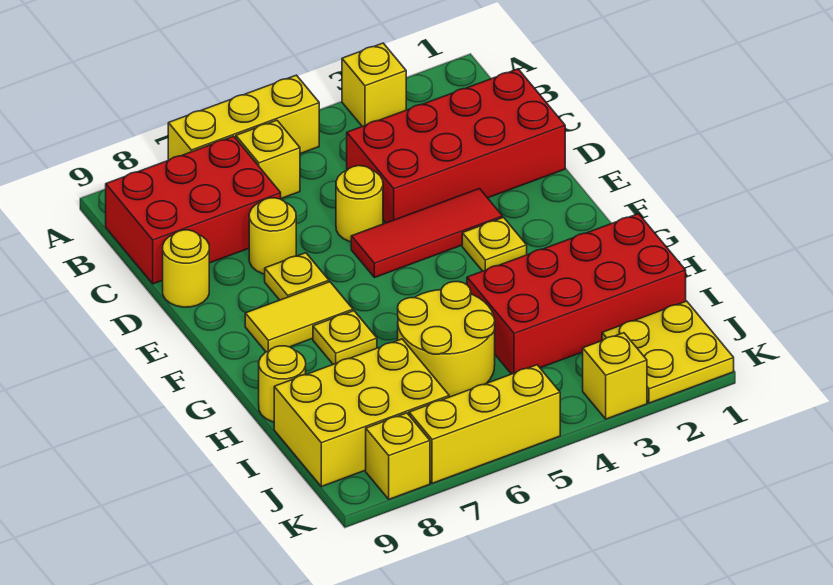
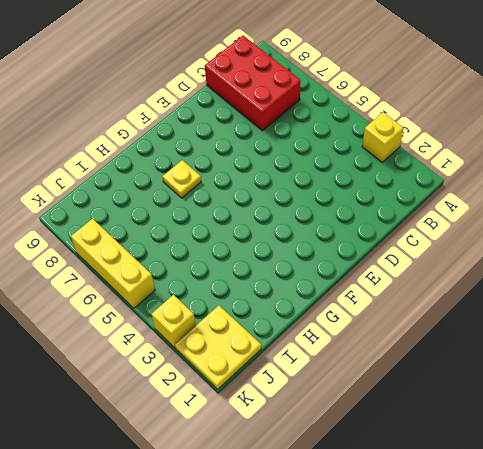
none -> yellow brick A5:A7 level 1
none -> yellow brick B6 level 1
none -> red brick C1:D4 level 1

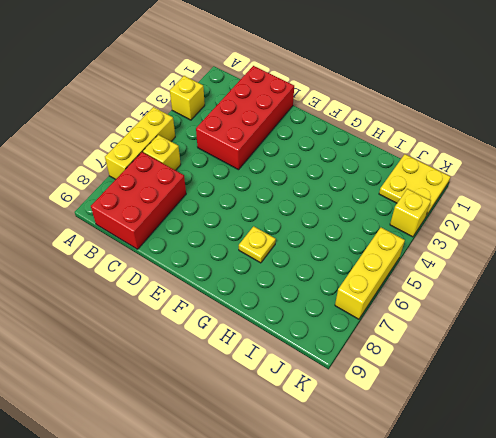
none -> yellow round brick D5 level 1
none -> yellow round brick D7 level 1
none -> yellow round brick D9 level 1

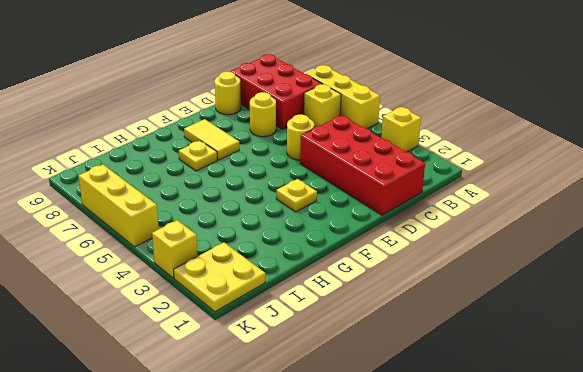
none -> red tile E3:E5 level 1
none -> yellow plate E7 level 1
none -> red brick H1:I4 level 1

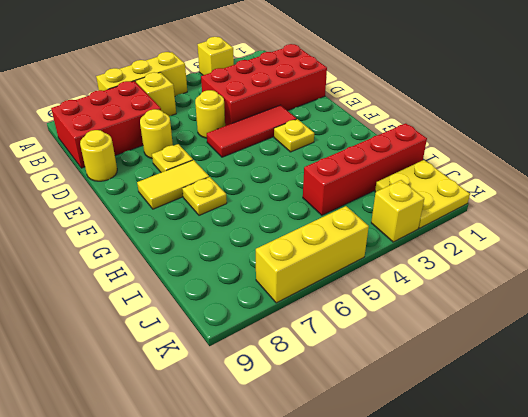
red brick I1:I4 level 1 -> red brick H1:I4 level 1
none -> yellow round brick H5:I6 level 1
none -> yellow round brick H9 level 1
none -> yellow brick I7:J9 level 1

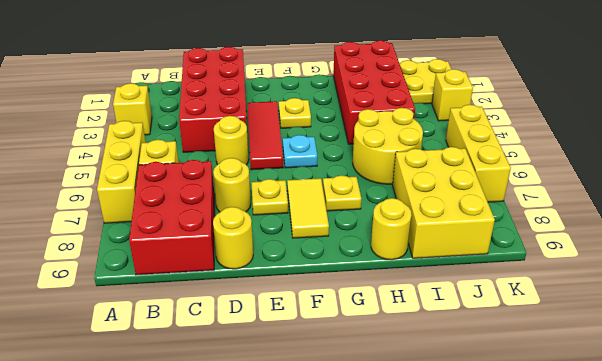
cyan plate F5 level 1 -> none
none -> yellow brick K8 level 1

